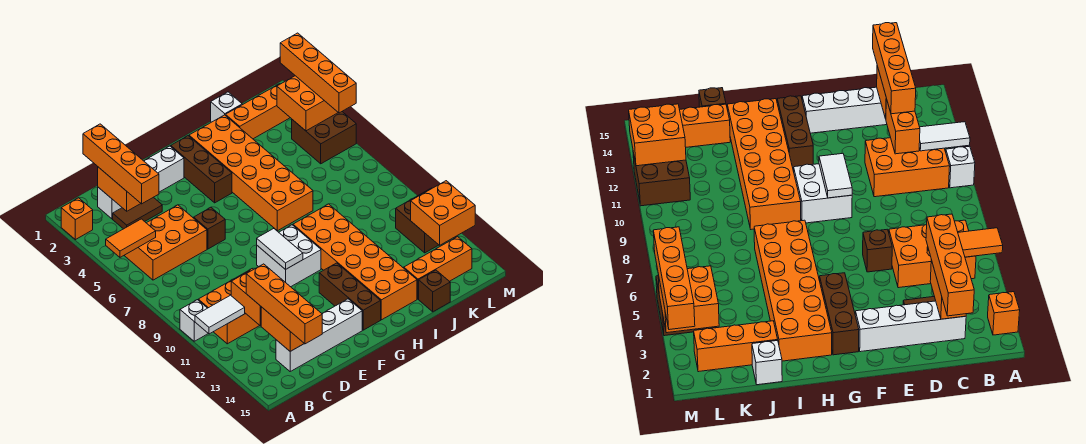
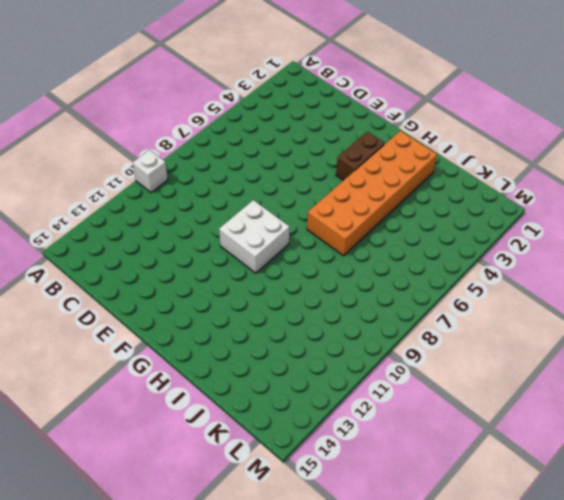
brown brick G3:G4 level 1 -> brown brick G2:G4 level 1
none -> orange brick A2 level 1
none -> orange brick B5:D6 level 1
none -> orange brick B10:D11 level 1
none -> white brick C2:F2 level 1

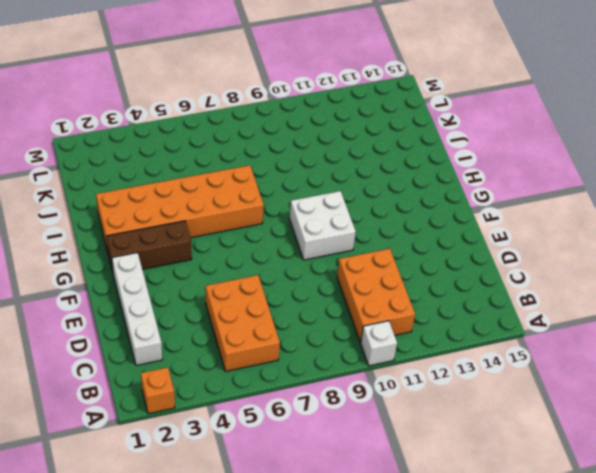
none -> brown tile C3:D3 level 1
none -> white brick C14:F14 level 1
none -> brown brick E6 level 1
none -> brown brick G12:G14 level 1

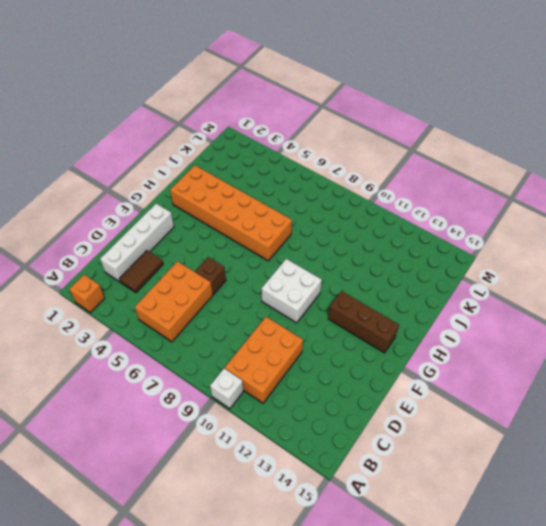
none -> white brick C14:F14 level 1
none -> brown brick G2:G4 level 1
none -> orange brick H9:I14 level 1
none -> white brick J1 level 1

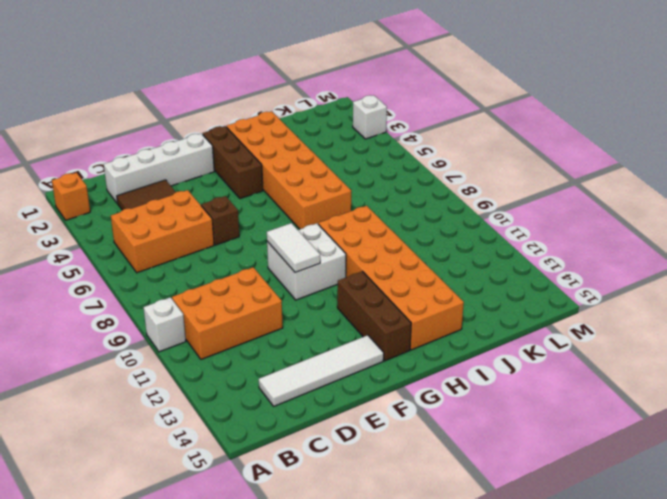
white tile C14:F14 level 1 -> white brick C14:F14 level 1
white brick M3 level 1 -> white brick J1 level 1
none -> orange brick J2:L2 level 1
none -> orange brick J14:L14 level 1
none -> brown brick J15 level 1
none -> brown brick L4:M5 level 1

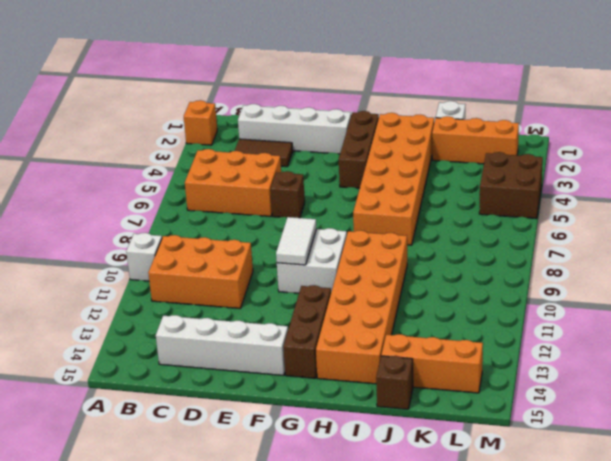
none -> brown brick L11:M12 level 1
none -> orange tile A5:B5 level 2
none -> white tile A11:B11 level 2
none -> orange brick C2:C3 level 2

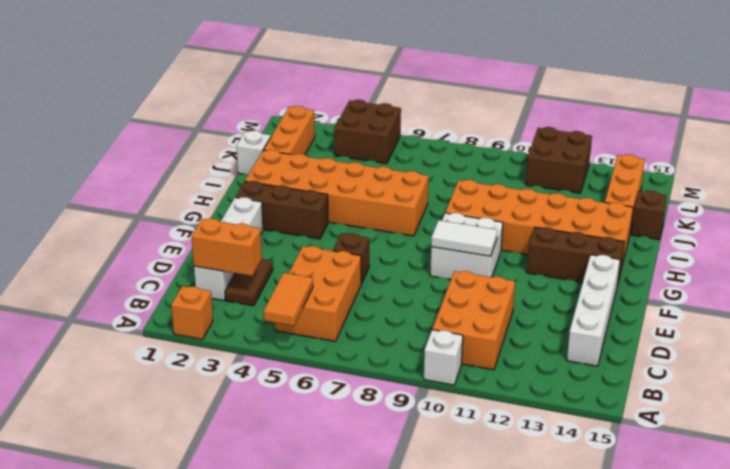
none -> white tile A11:B11 level 2
none -> orange brick C11:C12 level 2
none -> orange brick C13:C14 level 2
none -> orange brick L3:M4 level 2

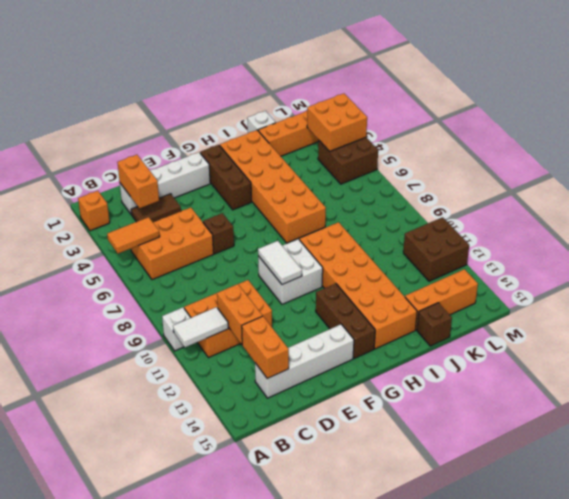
none -> orange brick L12:M13 level 2
none -> orange brick C1:C4 level 3
none -> orange brick C12:C15 level 3
none -> orange brick M2:M5 level 3

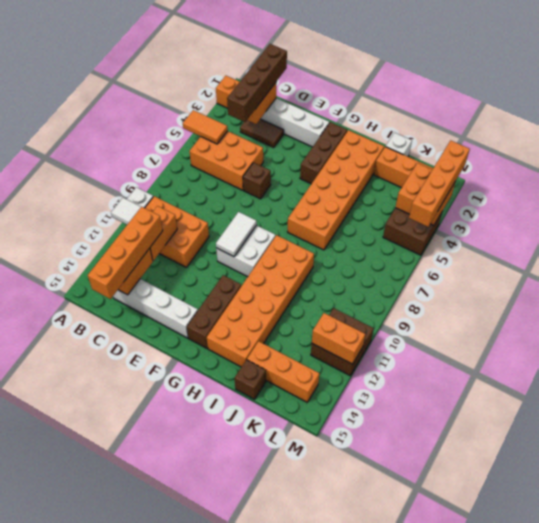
brown brick C1:C4 level 3 -> orange brick C1:C4 level 3
orange brick L12:M12 level 2 -> orange brick L12:M13 level 2

